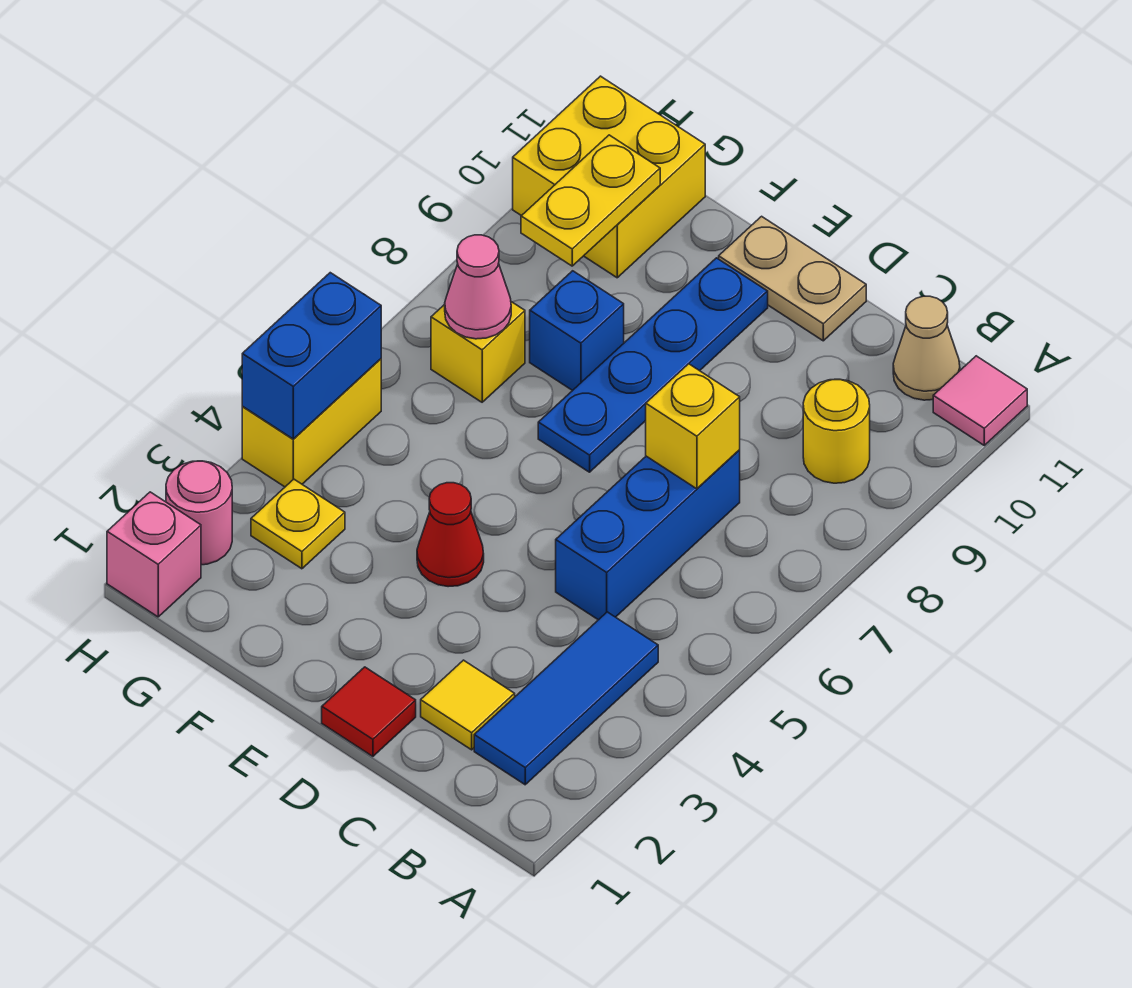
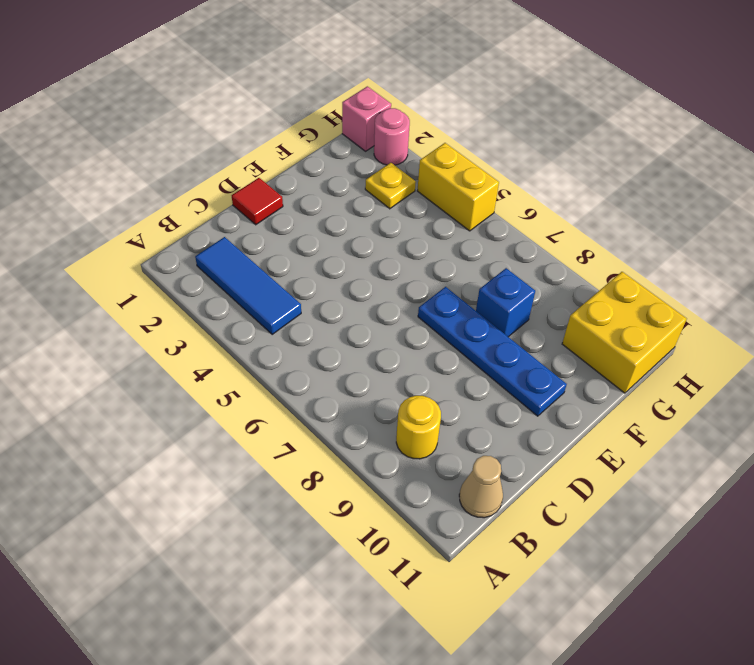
none -> pink tile A11 level 1
none -> yellow tile C2 level 1
none -> blue brick C5:C7 level 1

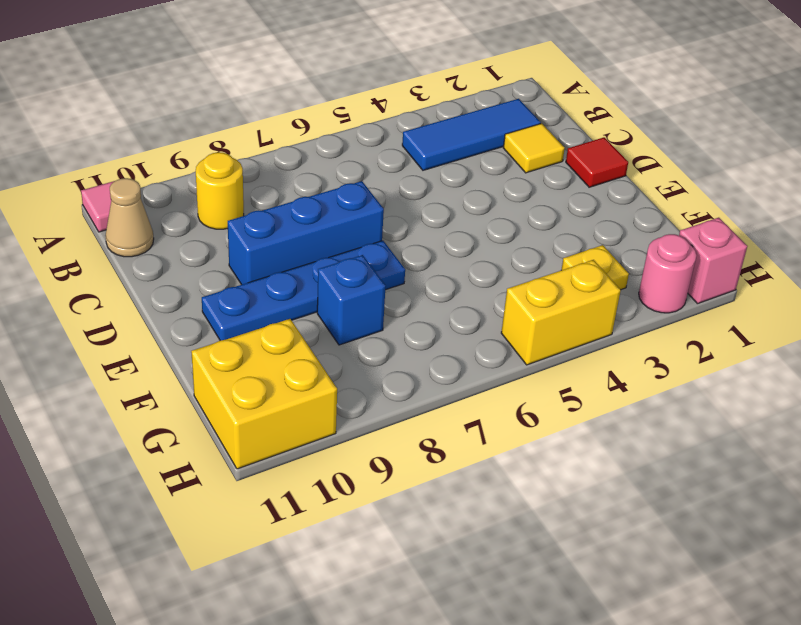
blue brick D7:D9 level 1 -> blue brick C5:C7 level 1
none -> tan plate D11:E11 level 1
none -> red cone E4 level 1
none -> yellow brick G7 level 1

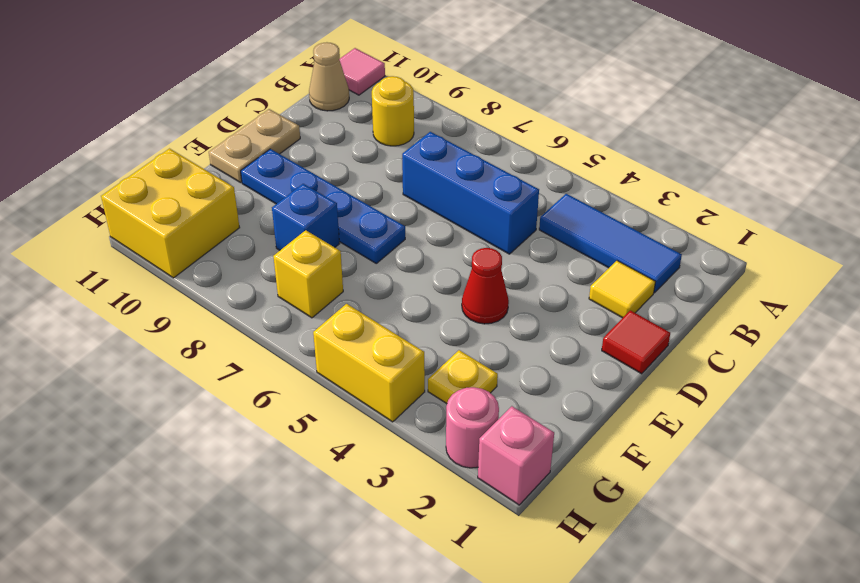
none -> yellow brick C7 level 2
none -> pink cone G7 level 2
none -> yellow plate G9:G10 level 2

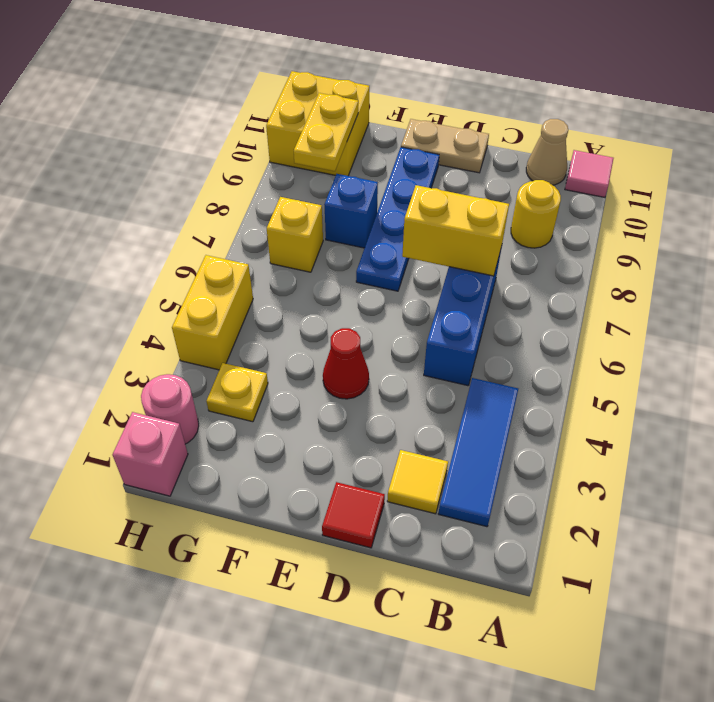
yellow brick C7:D7 level 2 -> yellow brick C7 level 2
none -> pink cone G7 level 2
none -> blue brick H4:H5 level 2

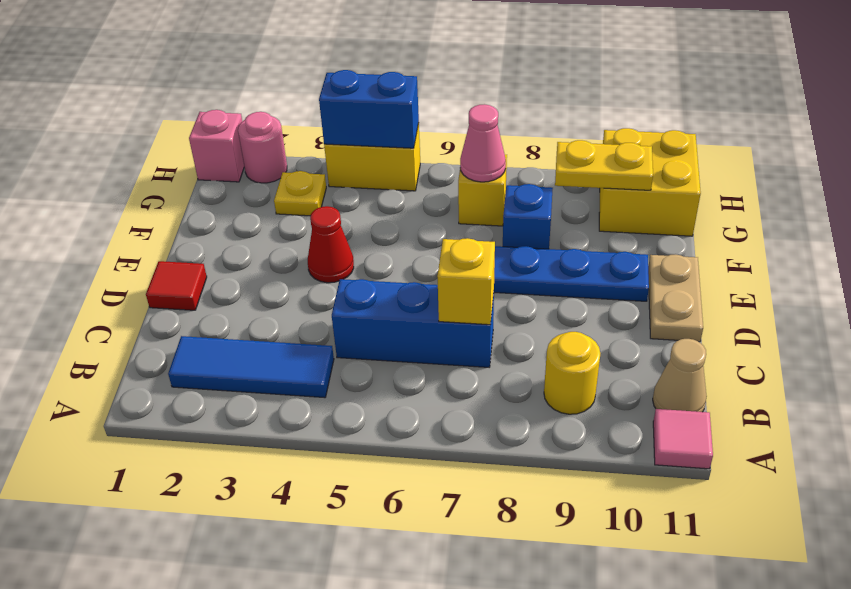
none -> yellow tile C2 level 1

